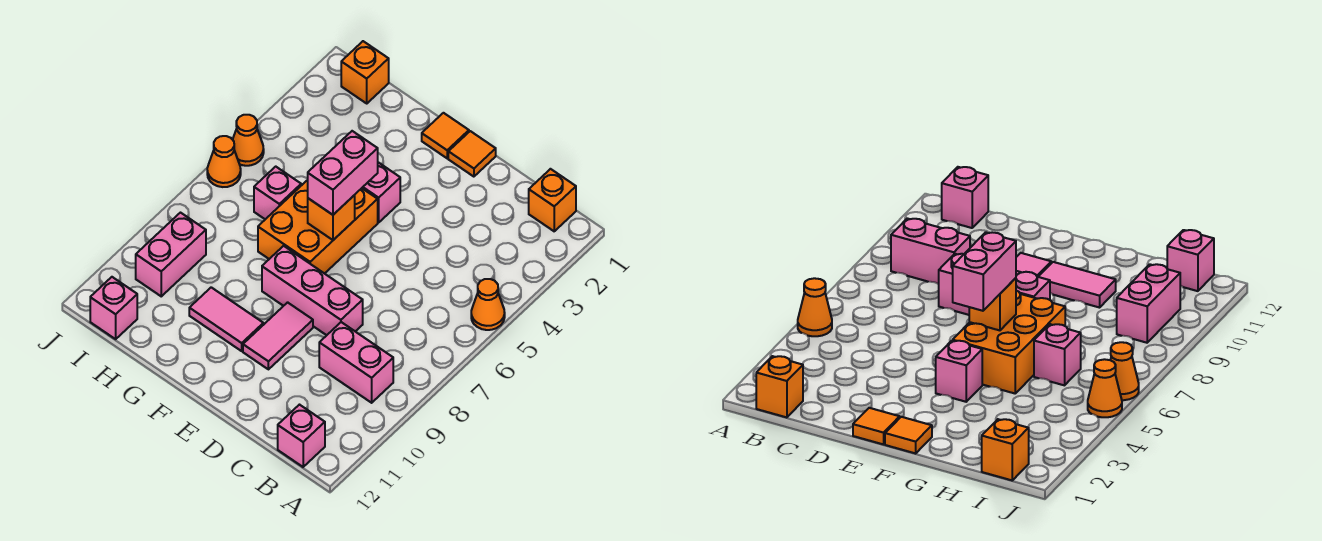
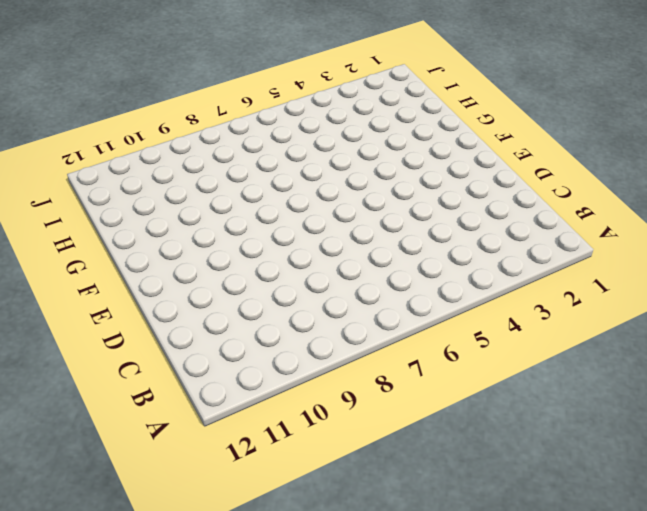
none -> orange cone A5 level 1
none -> orange brick B1 level 1
none -> pink brick B9:C9 level 1

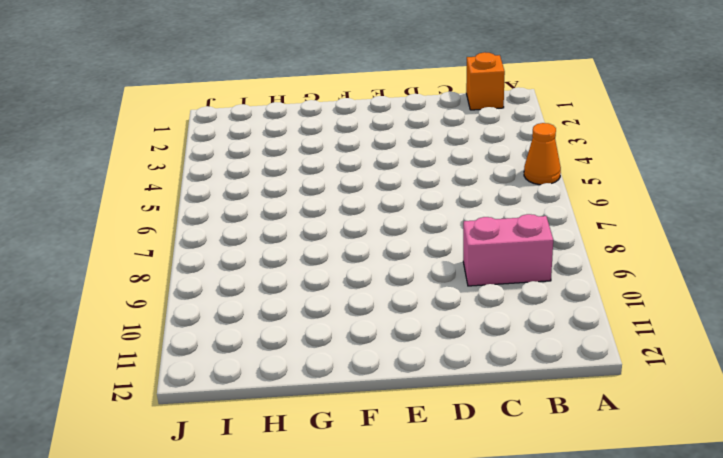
none -> pink brick B12 level 1
none -> pink brick D8:F8 level 1
none -> orange tile E1 level 1

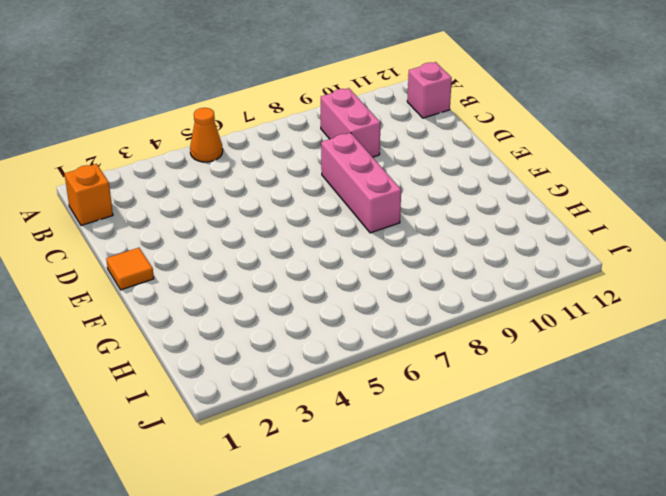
none -> pink tile E9:E10 level 1
none -> orange tile F1 level 1
none -> pink brick F4 level 1

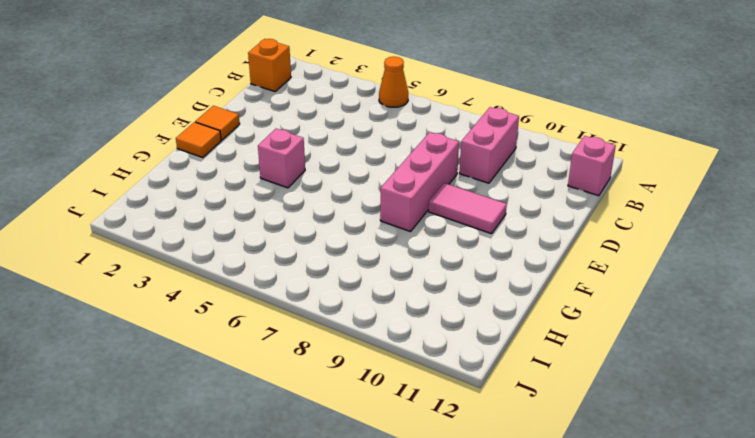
none -> orange brick F5:G7 level 1
none -> pink tile F10:G10 level 1
none -> pink brick H6 level 1

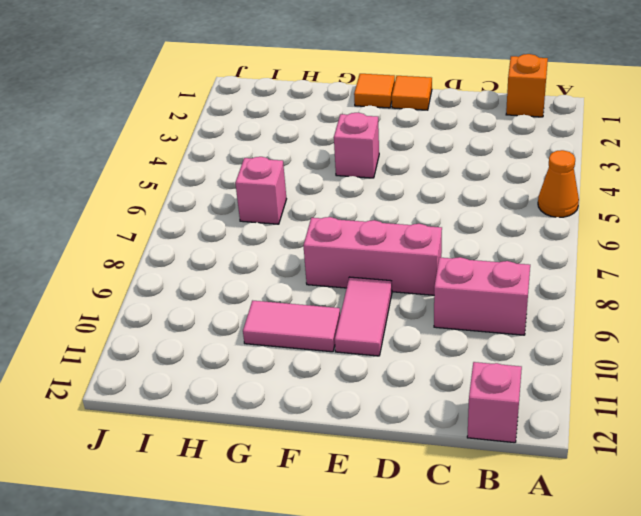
none -> orange brick F5:G7 level 1
none -> orange brick I1 level 1
none -> pink brick I9:I10 level 1

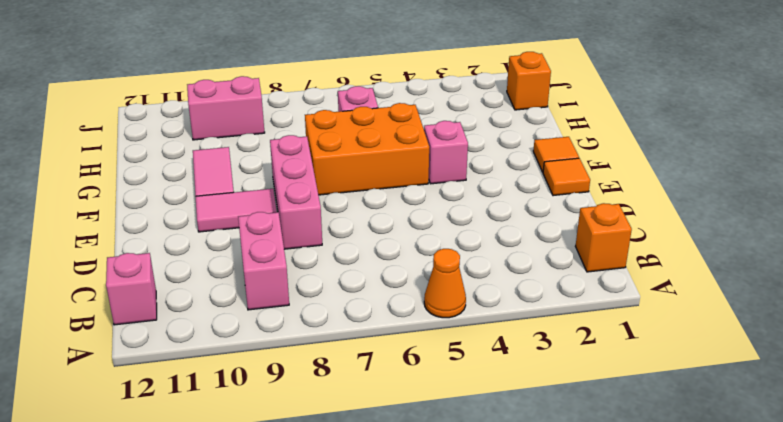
none -> pink brick I12 level 1
none -> orange cone J5 level 1
none -> orange cone J6 level 1

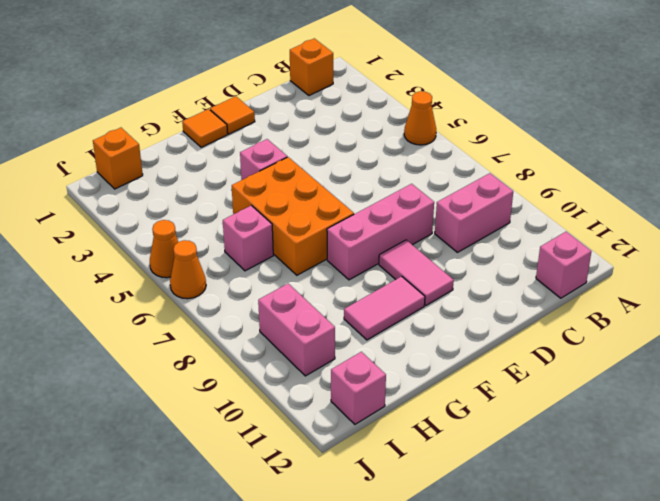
none -> orange brick F6 level 2
none -> pink brick F5:F6 level 3

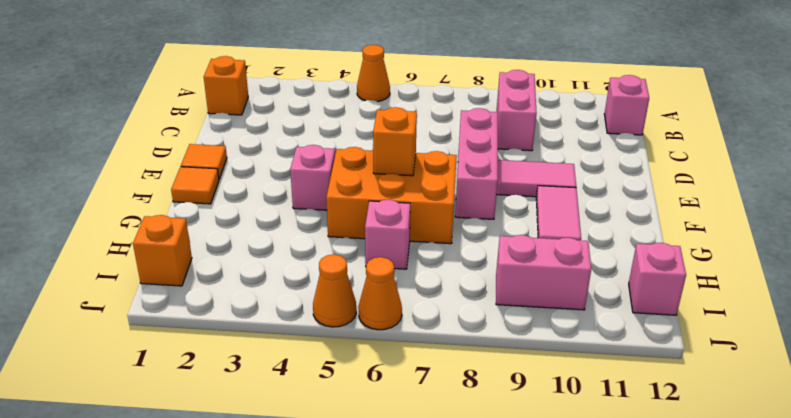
none -> pink brick F5:F6 level 3

